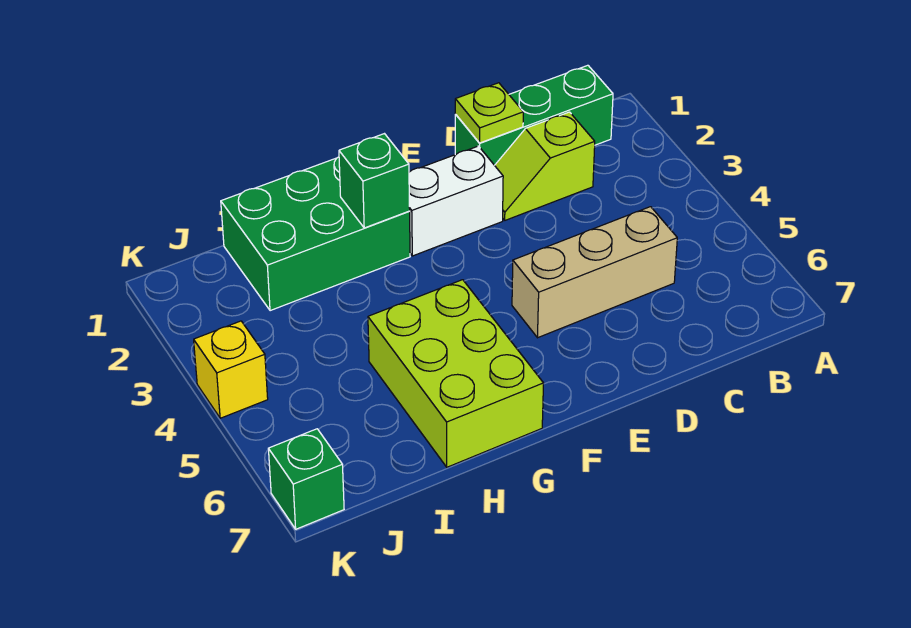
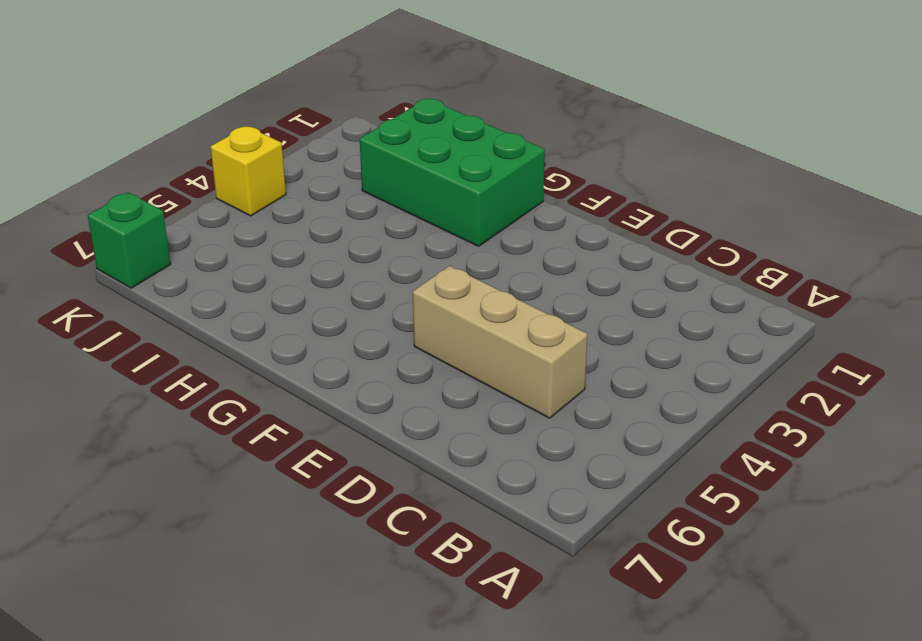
none -> green brick B1:D1 level 1
none -> lime slope C2:D2 level 1 top C

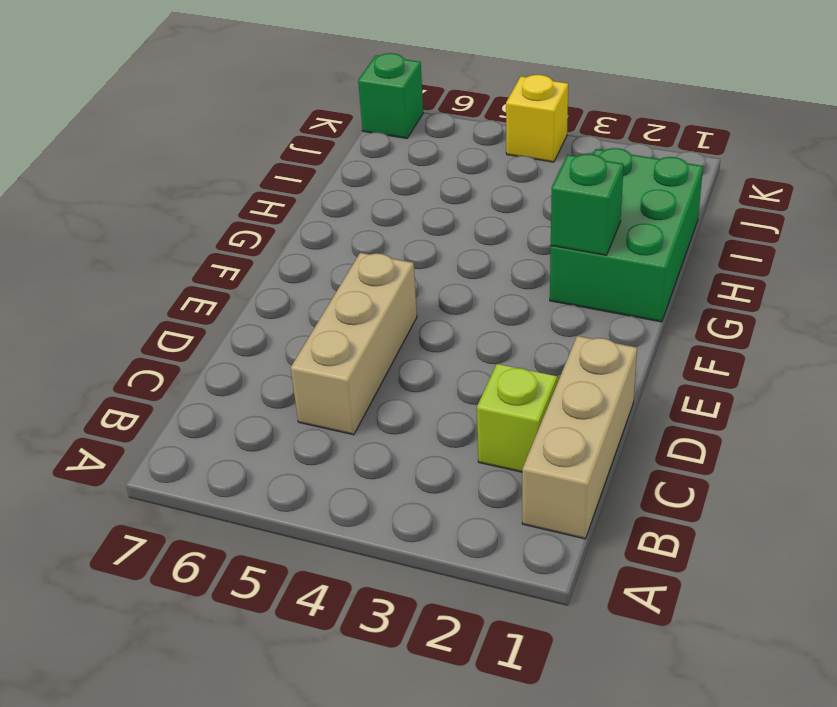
tan brick B1:D1 level 1 -> green brick B1:D1 level 1
none -> white brick E2:F2 level 1
none -> lime brick G5:H7 level 1

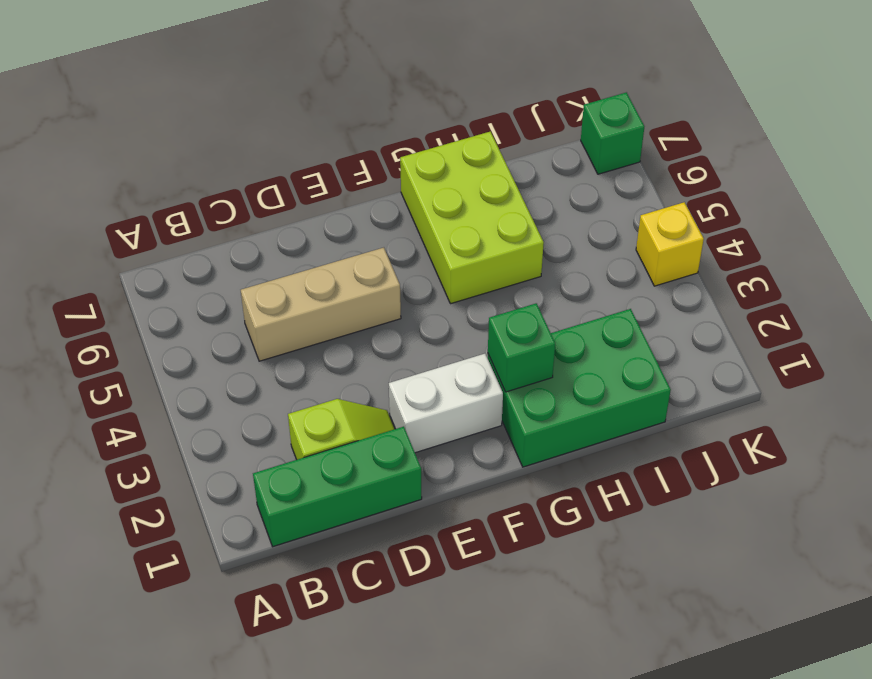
none -> lime plate D1 level 2

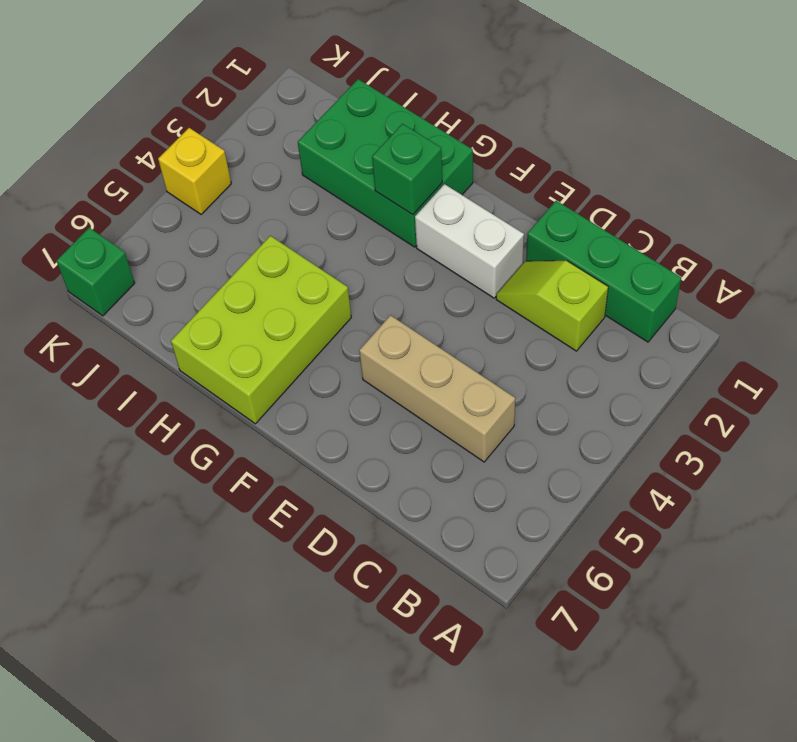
none -> lime plate D1 level 2

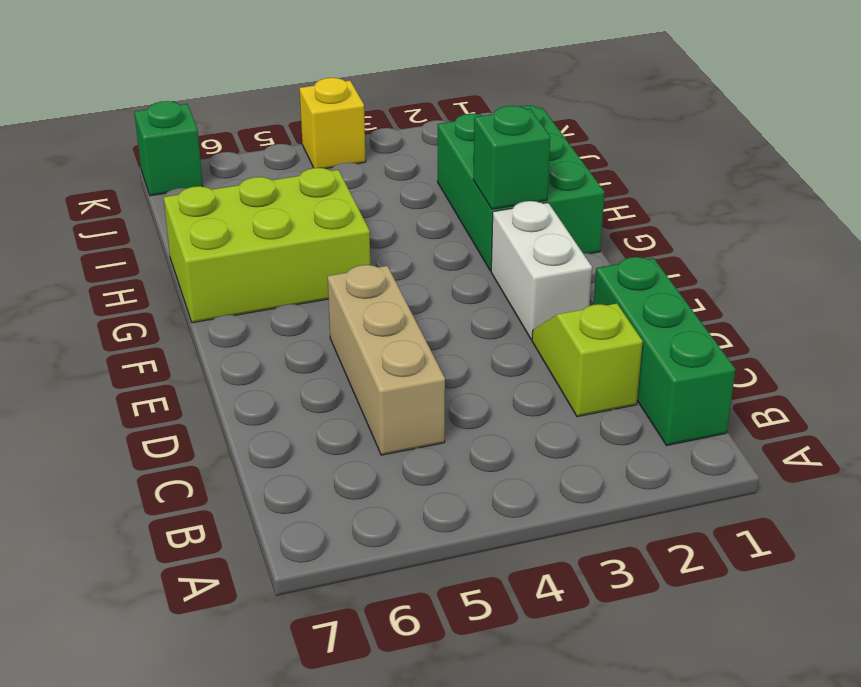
none -> lime plate D1 level 2

